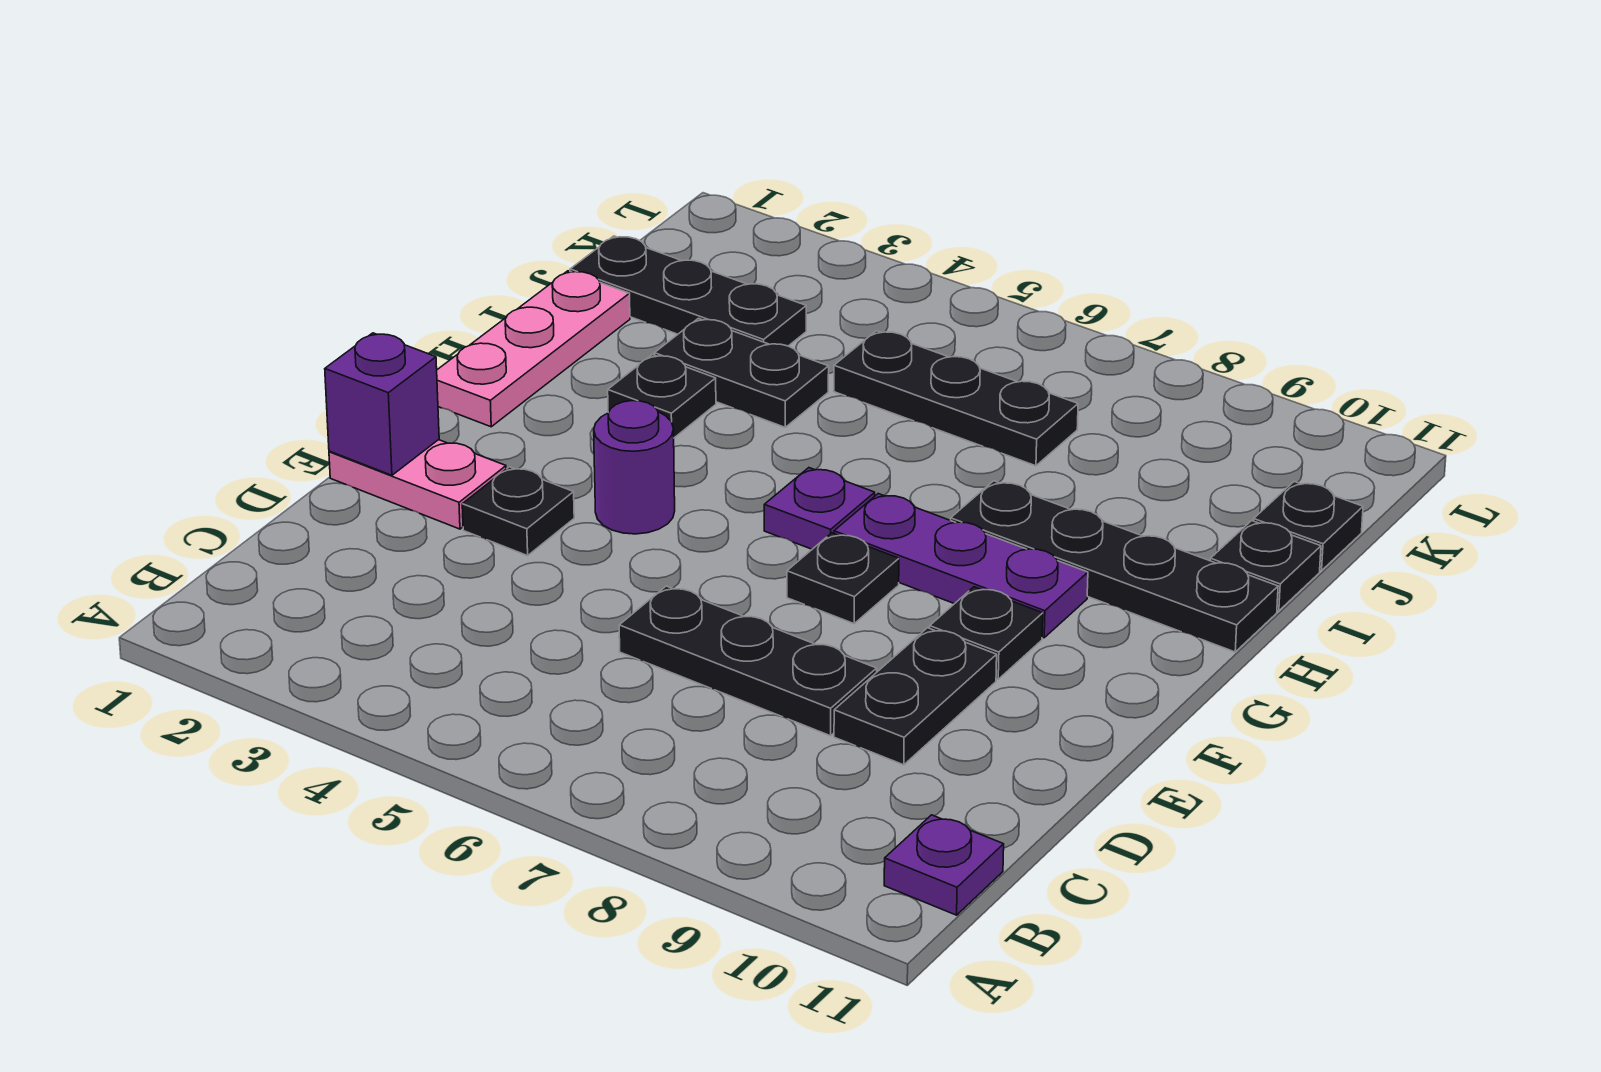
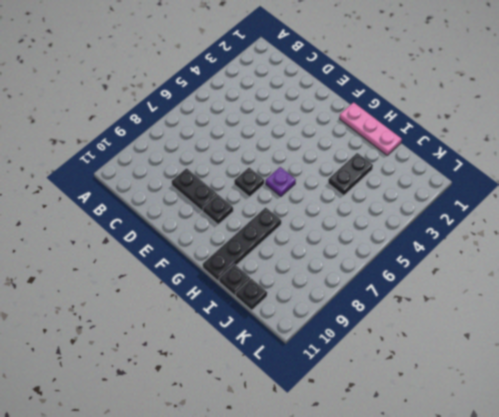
none -> purple plate B11 level 1
none -> black plate D6:D8 level 1
none -> pink plate E1:E2 level 1

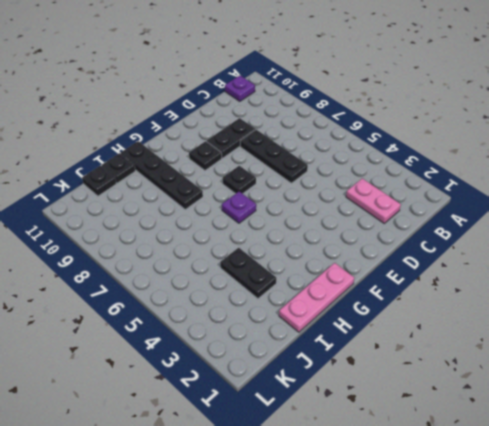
pink plate C2:C3 level 1 -> pink plate E1:E2 level 1
none -> black plate E3 level 1
none -> purple round brick F4 level 1
none -> purple plate G7:G9 level 1

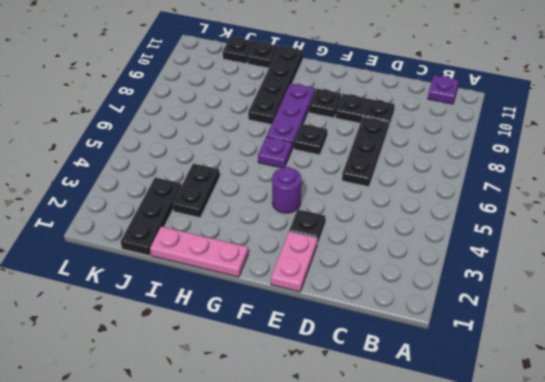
none -> black plate H3 level 1
none -> black plate J5:J7 level 1
none -> purple brick E1 level 2

